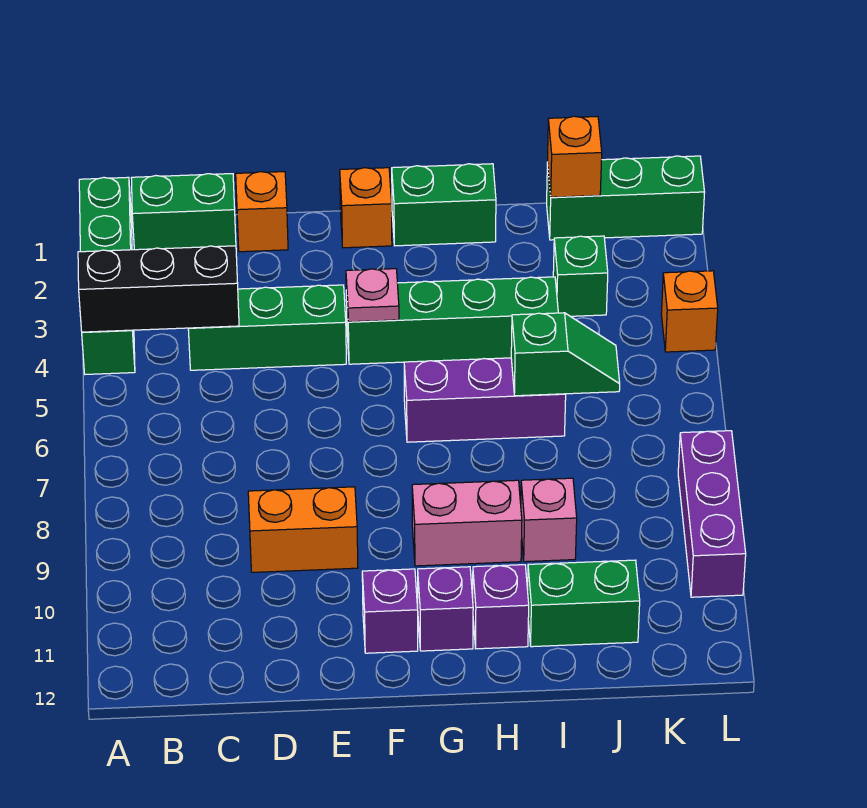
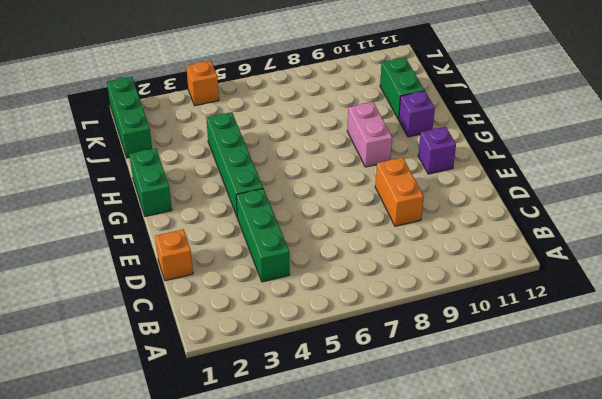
none -> green brick A1:A4 level 1
none -> green brick B1:C1 level 1
none -> orange brick F1 level 1

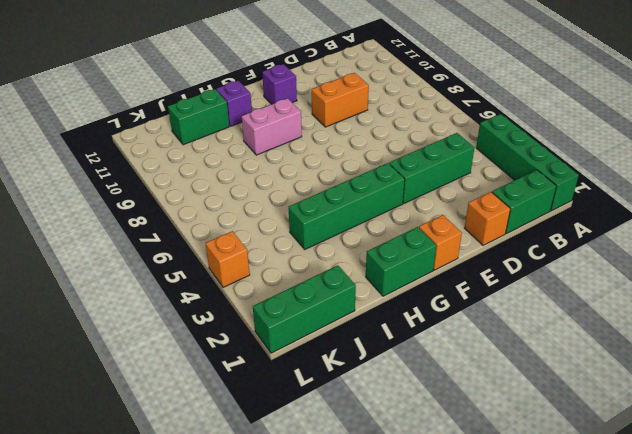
none -> purple brick G6:I6 level 1
none -> purple brick G11 level 1
none -> pink brick I9 level 1

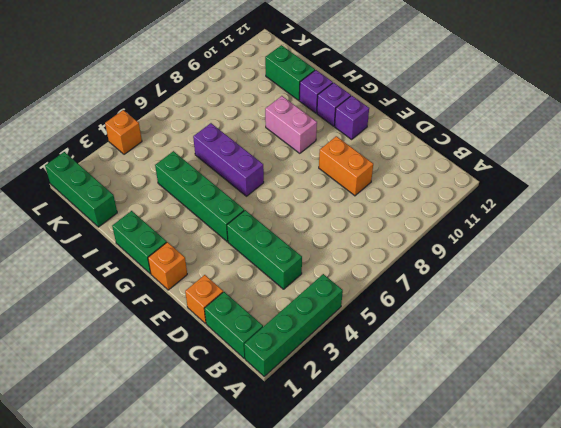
none -> pink brick I9 level 1
none -> green brick J3 level 1
none -> purple brick L8:L10 level 1

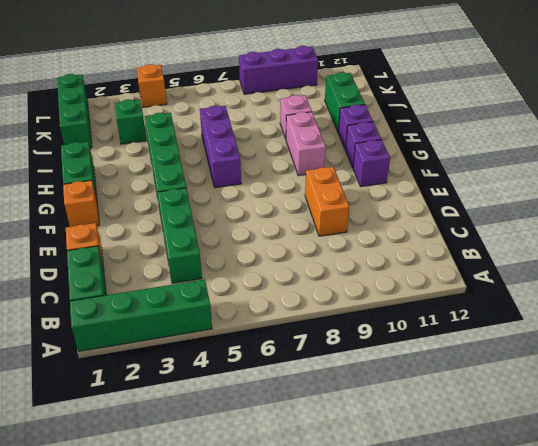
none -> black brick A4:C4 level 2
none -> pink plate F4 level 2
none -> green slope I6:J6 level 2 top I

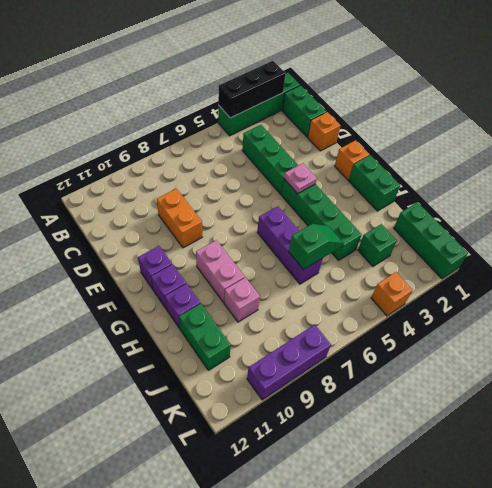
black brick A2:A4 level 2 -> black brick A4:C4 level 2
green slope I5:I6 level 2 top 6 -> green slope I6:J6 level 2 top I
none -> orange brick J1 level 2

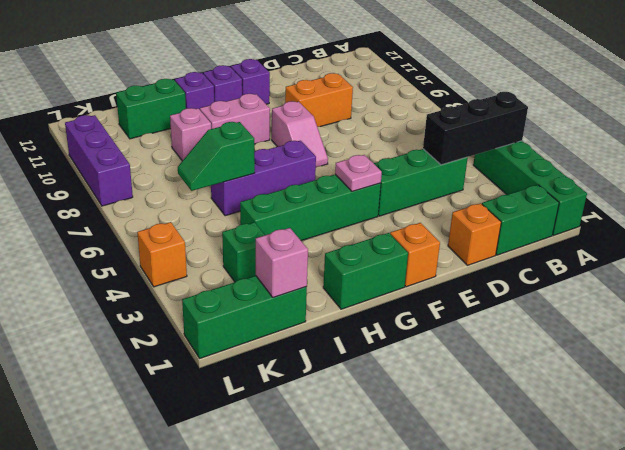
pink slope F7:F8 level 1 top 8 -> none
pink brick J1 level 2 -> orange brick J1 level 2

